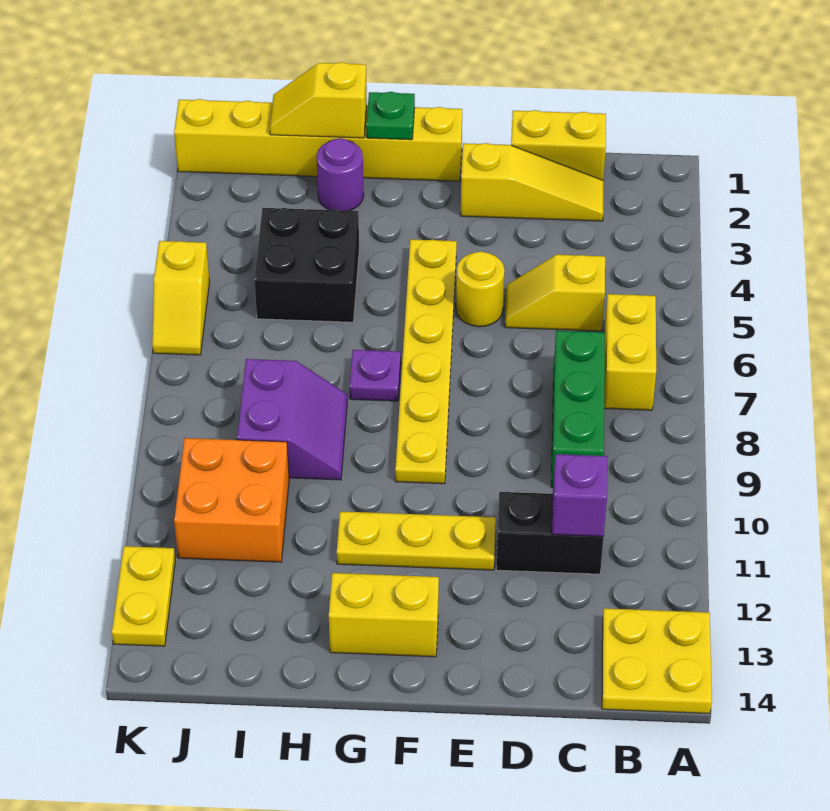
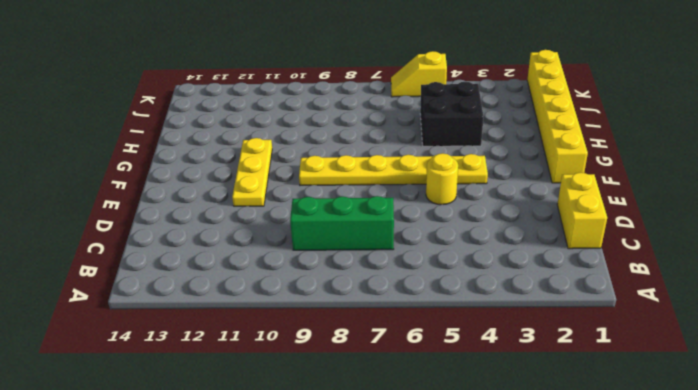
none -> yellow plate A13:B14 level 1
none -> yellow brick B6:B7 level 1
none -> yellow slope C2:E2 level 1 top E

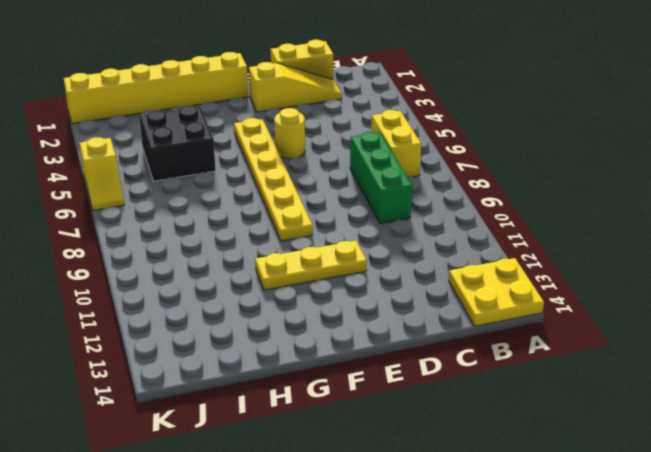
none -> yellow slope C5:D5 level 1 top C
none -> black brick C11:D11 level 1
none -> yellow brick F13:G13 level 1

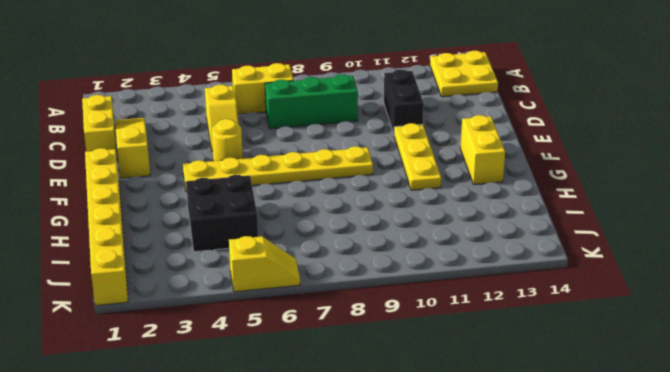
none -> purple plate G7 level 1
none -> purple round brick H2 level 1
none -> purple slope H8:I9 level 1 top I

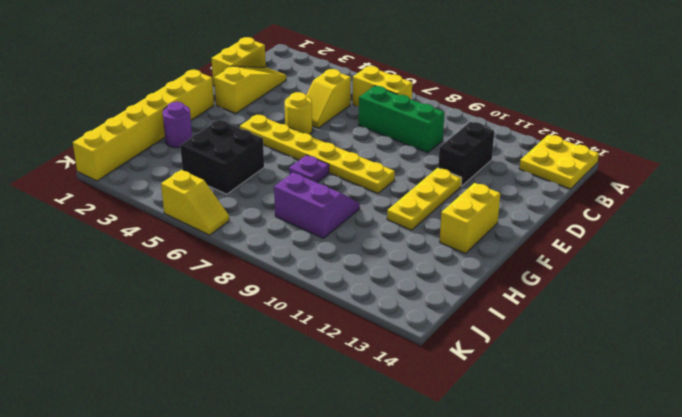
none -> orange brick I10:J11 level 1
none -> yellow plate K12:K13 level 1
none -> purple brick C11 level 2

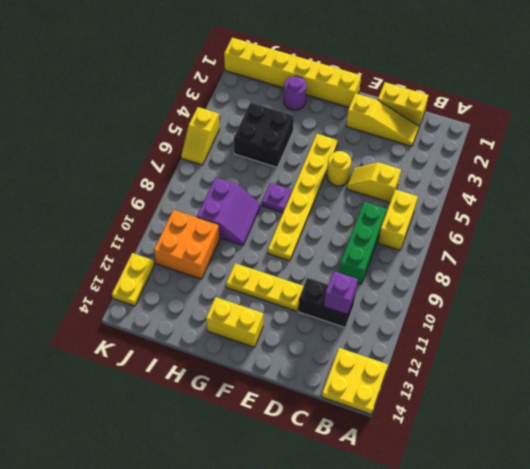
none -> green plate G1 level 2
none -> yellow slope H1:I1 level 2 top H

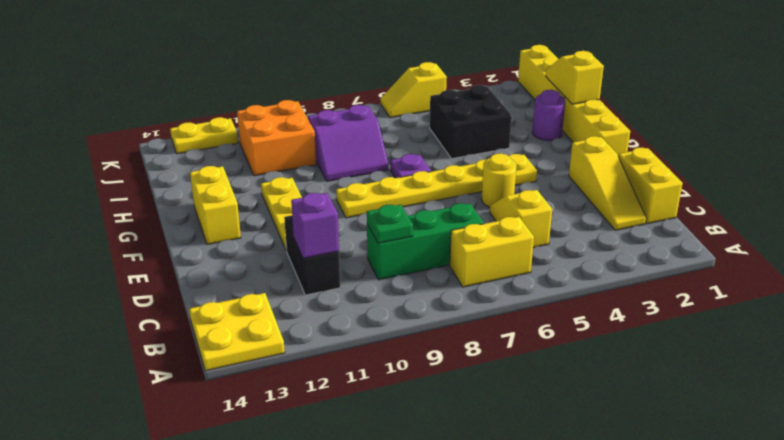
green plate C9 level 2 -> green plate G1 level 2

